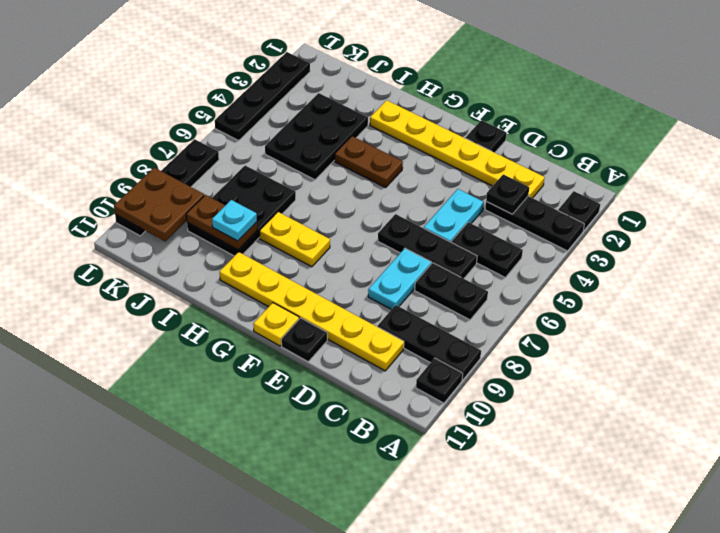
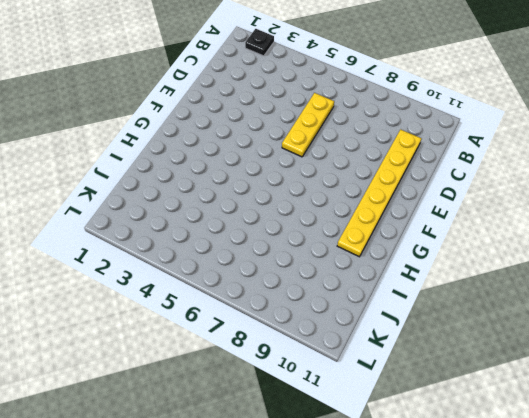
yellow plate C6:E6 level 1 -> black plate C6:E6 level 1
none -> black plate A3:C3 level 1
none -> black plate A9:C9 level 1
none -> black plate A10 level 1

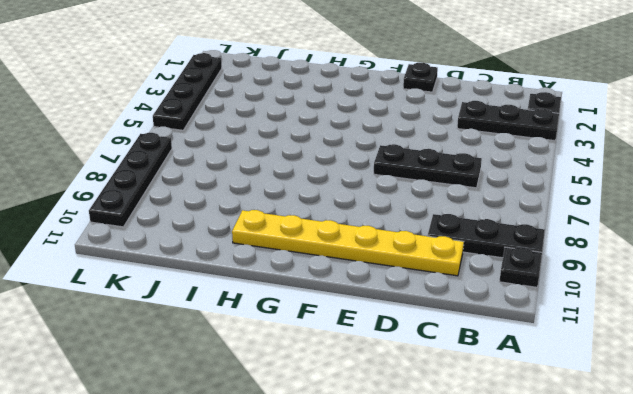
none -> black plate B5:C5 level 1
none -> black plate B7:C7 level 1
none -> yellow plate C2:H2 level 1

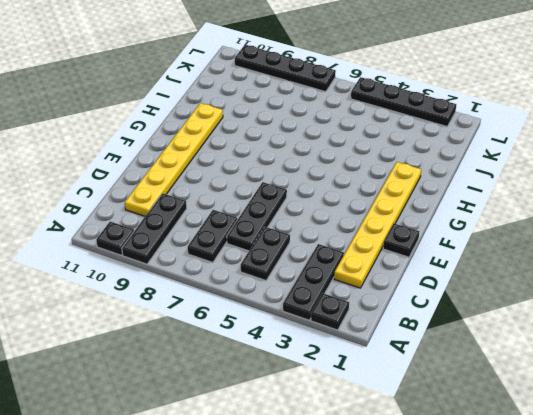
none -> cyan plate D4:D5 level 1
none -> cyan plate D7:D8 level 1
none -> black plate E11 level 1

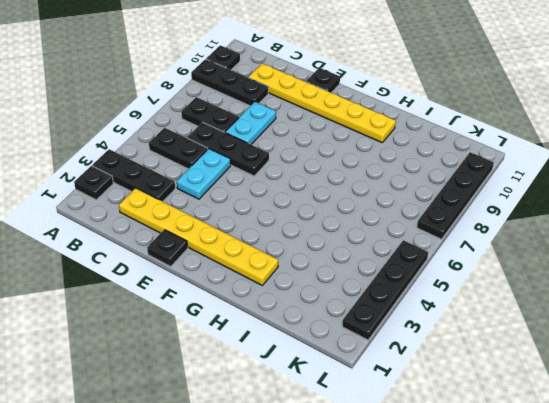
none -> yellow plate F11 level 1
none -> brown plate G4:H4 level 1
none -> yellow plate G8:H8 level 1

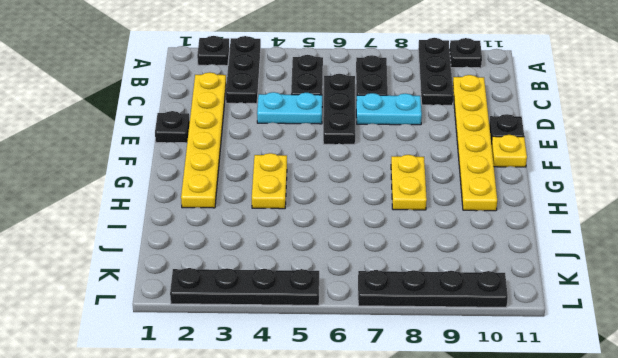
yellow plate G4:H4 level 1 -> brown plate G4:H4 level 1
none -> black plate I3:J5 level 1
none -> black plate I7:J9 level 1
none -> black plate C3 level 2

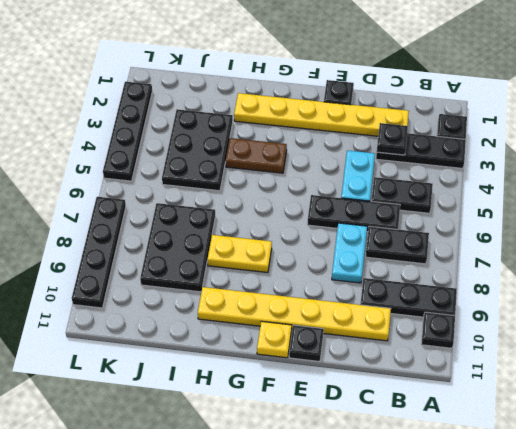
none -> brown plate I9:J9 level 2
none -> brown plate K9:L10 level 2
none -> cyan plate I9 level 3

